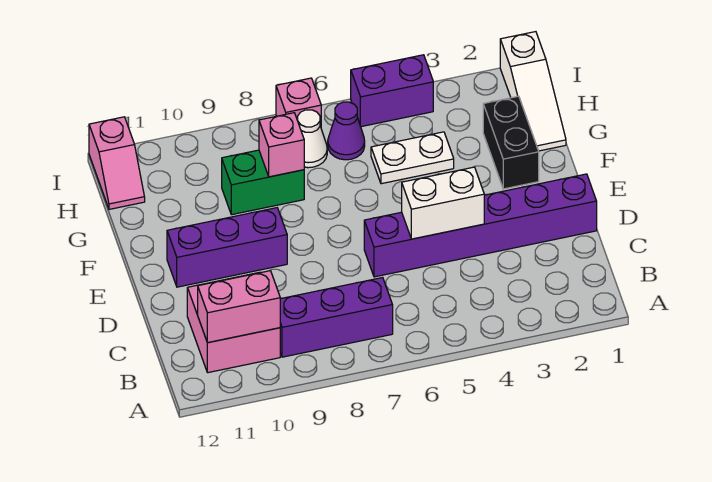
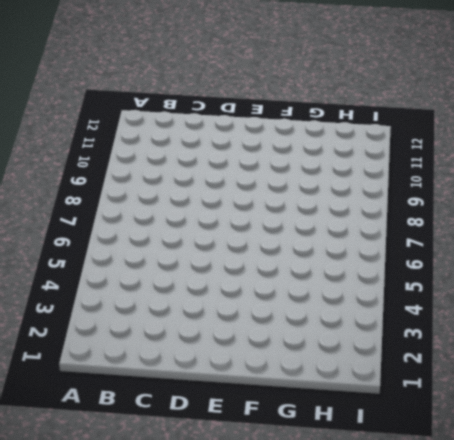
none -> purple brick B7:B9 level 1
none -> pink brick B10:C11 level 1
none -> purple brick D1:D6 level 1

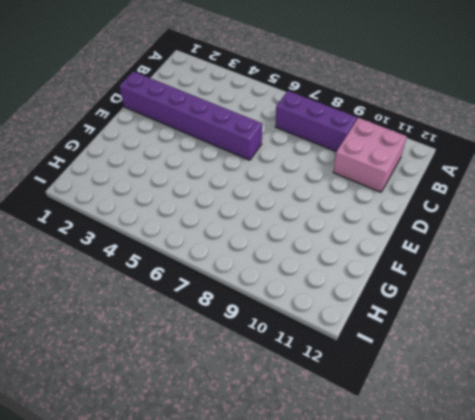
none -> purple brick E9:E11 level 1
none -> black brick F2:G2 level 1
none -> white slope G1:I1 level 1 top I

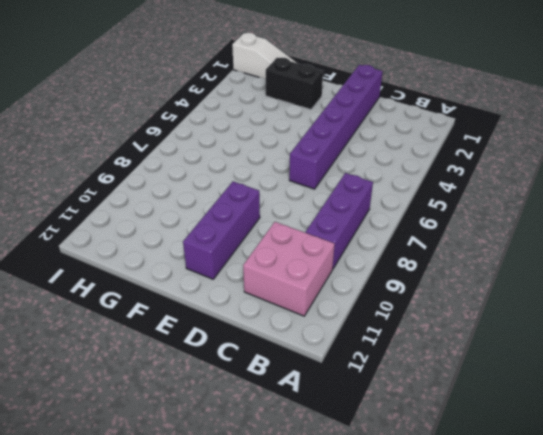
none -> white plate G4:G5 level 1
none -> green brick G8:G9 level 1
none -> purple cone H6 level 1

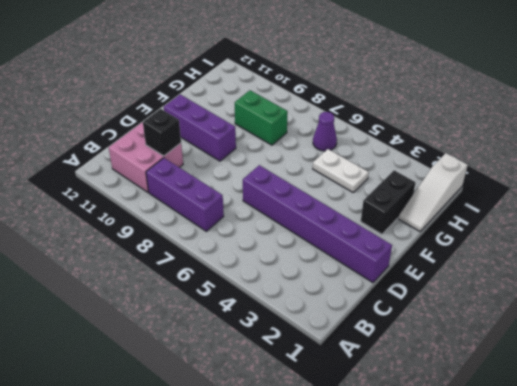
black brick C10 level 2 -> none
none -> white cone H7 level 1
none -> pink slope H12:I12 level 1 top I
none -> purple brick I4:I5 level 1

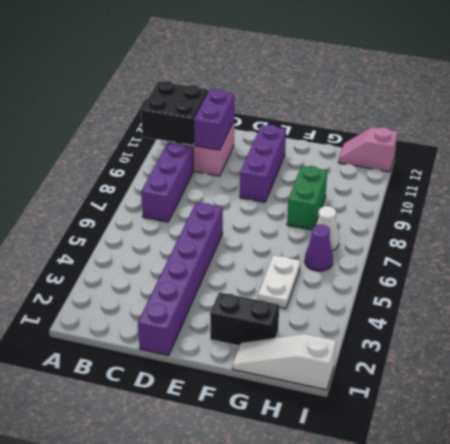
black brick A10:B11 level 2 -> pink brick B10:B11 level 2
purple brick C10:C11 level 2 -> purple brick I4:I5 level 1
none -> pink brick I7 level 1
none -> white brick D4:D5 level 2
none -> pink brick G8 level 2

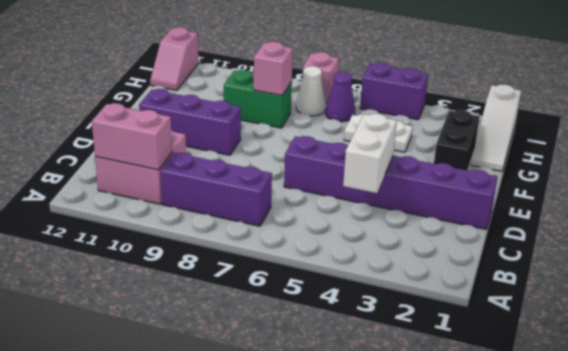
white brick C4:D4 level 2 -> white brick D4:D5 level 2

